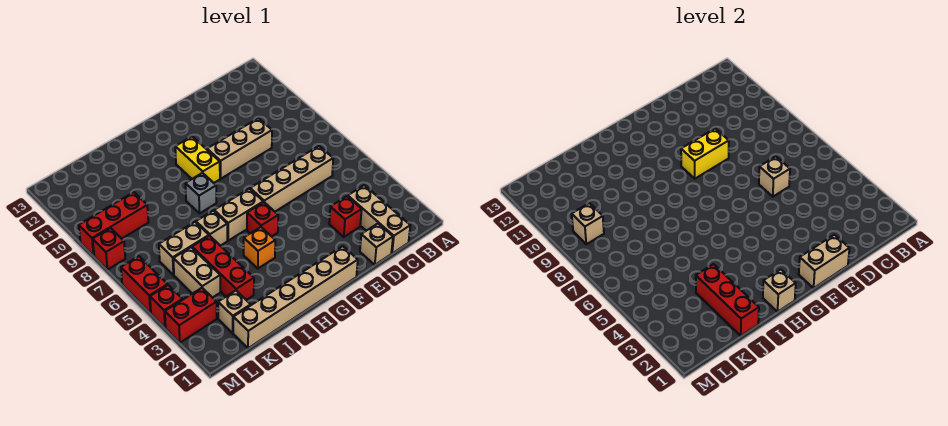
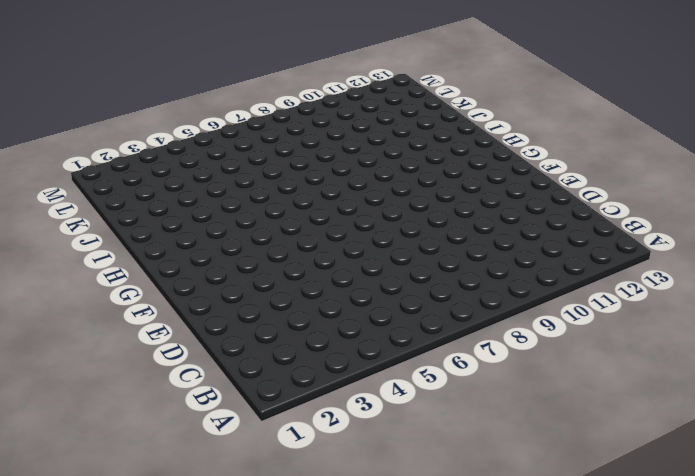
none -> tan brick C1:C3 level 1
none -> tan brick C6:F6 level 1
none -> tan brick D1 level 1

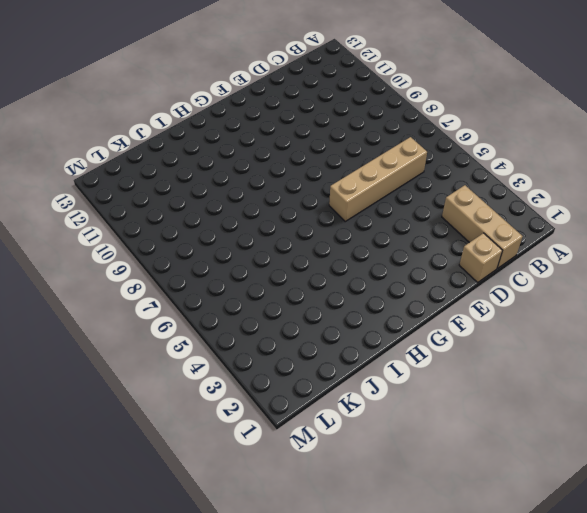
none -> red brick D3 level 1
none -> tan brick D9:F9 level 1
none -> tan brick F1:K1 level 1

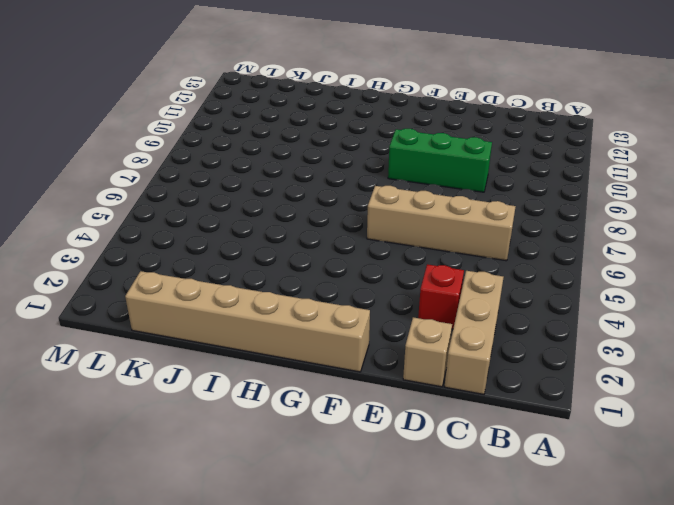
green brick D9:F9 level 1 -> tan brick D9:F9 level 1
none -> red brick G5 level 1
none -> tan brick G6:H6 level 1
none -> yellow brick G9:G10 level 1

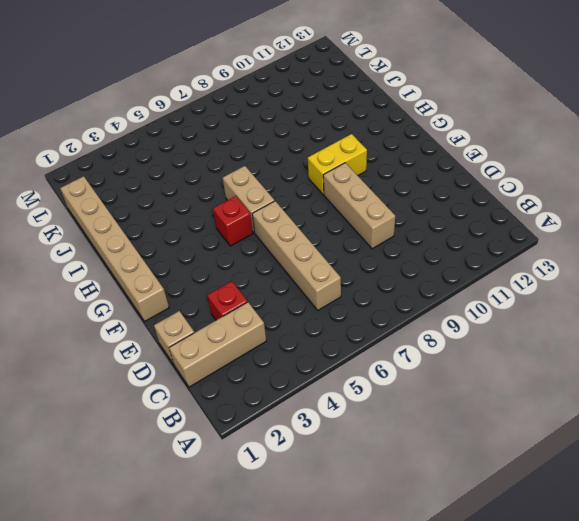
none -> orange brick H4 level 1
none -> grey brick H8 level 1
none -> tan brick I6 level 1

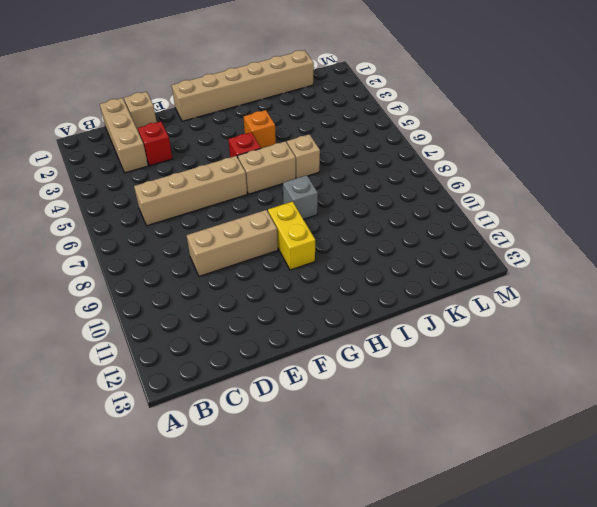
none -> red brick J3:J5 level 1
none -> tan brick J6:K6 level 1
none -> tan brick K2 level 1

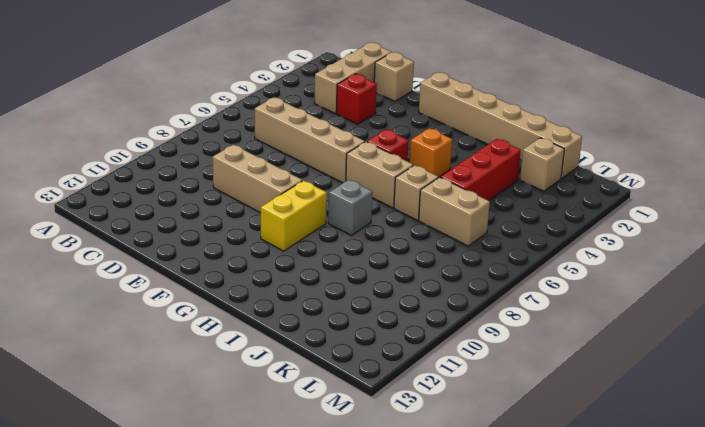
none -> tan brick K4:K5 level 1
none -> red brick K9:M9 level 1
none -> red brick L3:M3 level 1

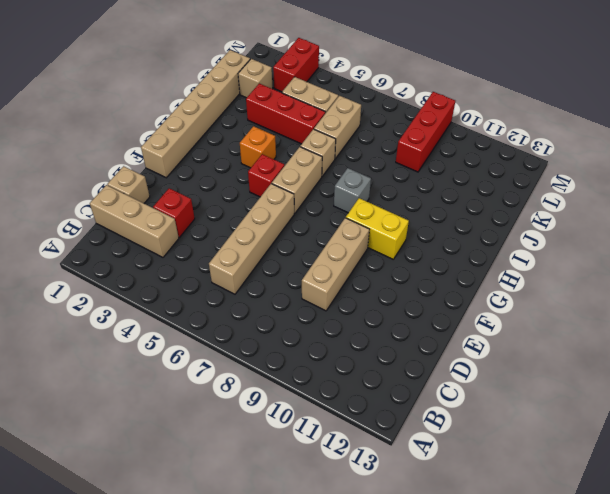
none -> red brick M4 level 1
none -> red brick M5:M6 level 1
none -> red brick M8 level 1

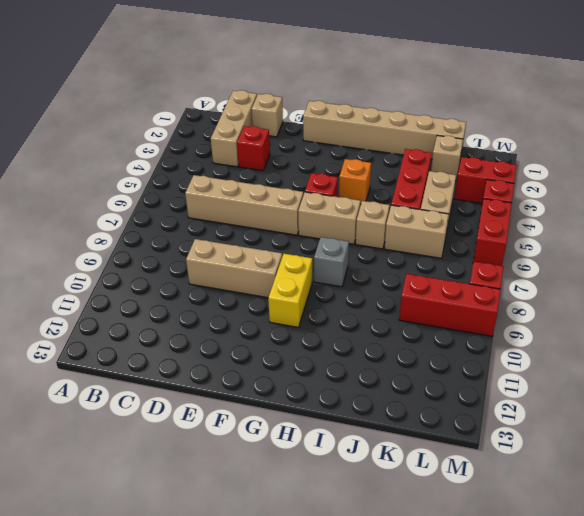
none -> tan brick D6 level 2
none -> tan brick E1:F1 level 2
none -> yellow brick E9:F9 level 2

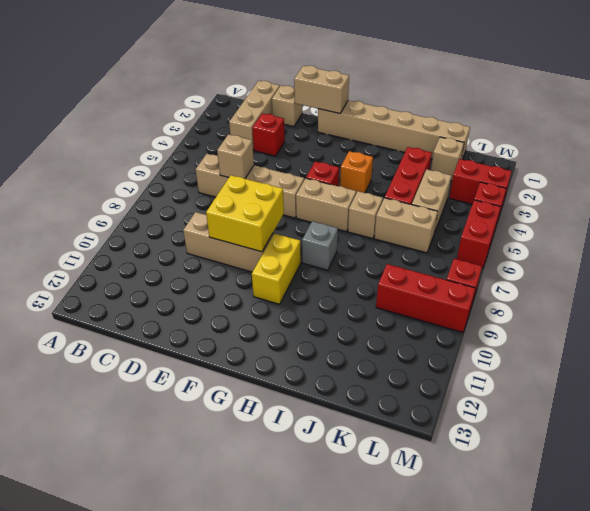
yellow brick E8:F9 level 2 -> yellow brick E9:F9 level 2
none -> tan brick H1 level 2
none -> red brick J1:J3 level 2
none -> tan brick L9 level 2

